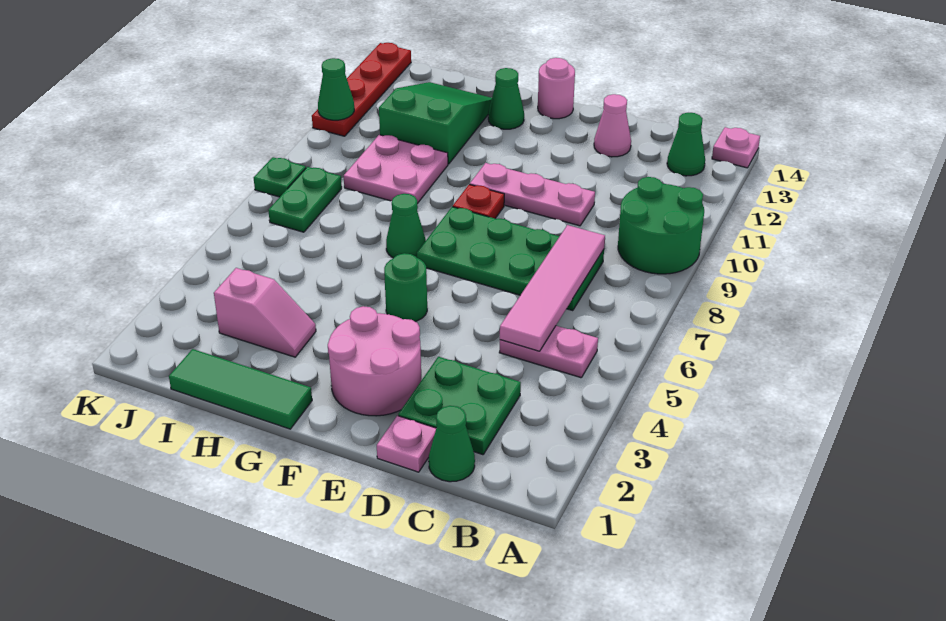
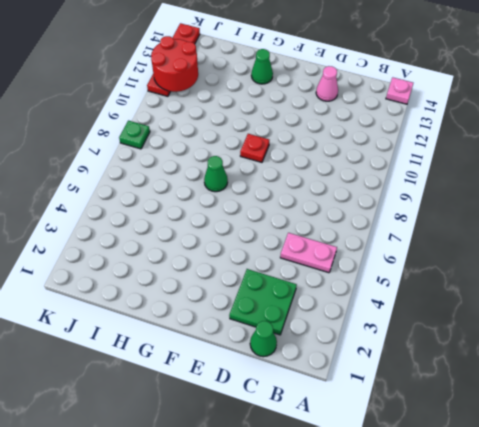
red round brick J11:K12 level 2 -> green cone K11 level 2
none -> green round brick A9:B10 level 1
none -> green cone B13 level 1
none -> green plate C7:F8 level 1

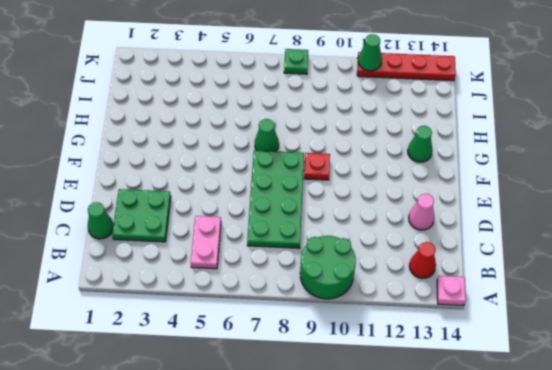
red cone B13 level 1 -> green cone B13 level 1
none -> pink plate D1 level 1
none -> pink plate D10:F10 level 1
none -> pink round brick E2:F3 level 1

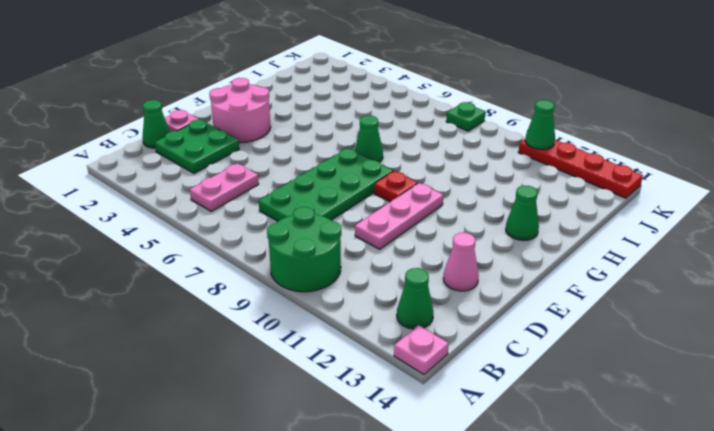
none -> green round brick F5 level 1
none -> pink round brick F14 level 1
none -> green tile G1:I1 level 1

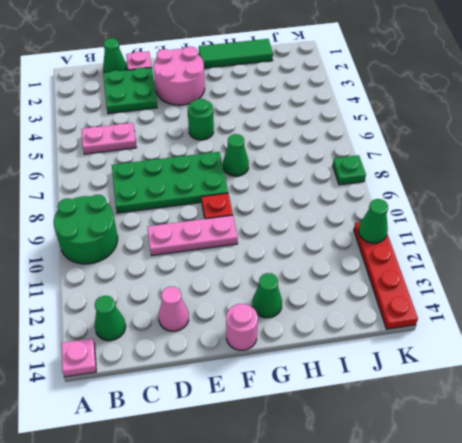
none -> pink slope H3:I3 level 1 top I
none -> pink plate H9:I10 level 1
none -> green slope H11:I13 level 1 top 11

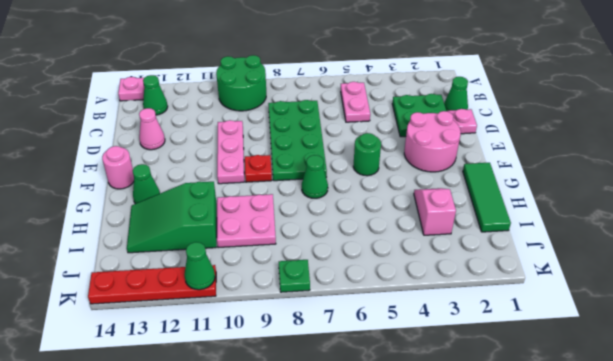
none -> green plate J7:J8 level 1
none -> pink tile C5:C8 level 2

